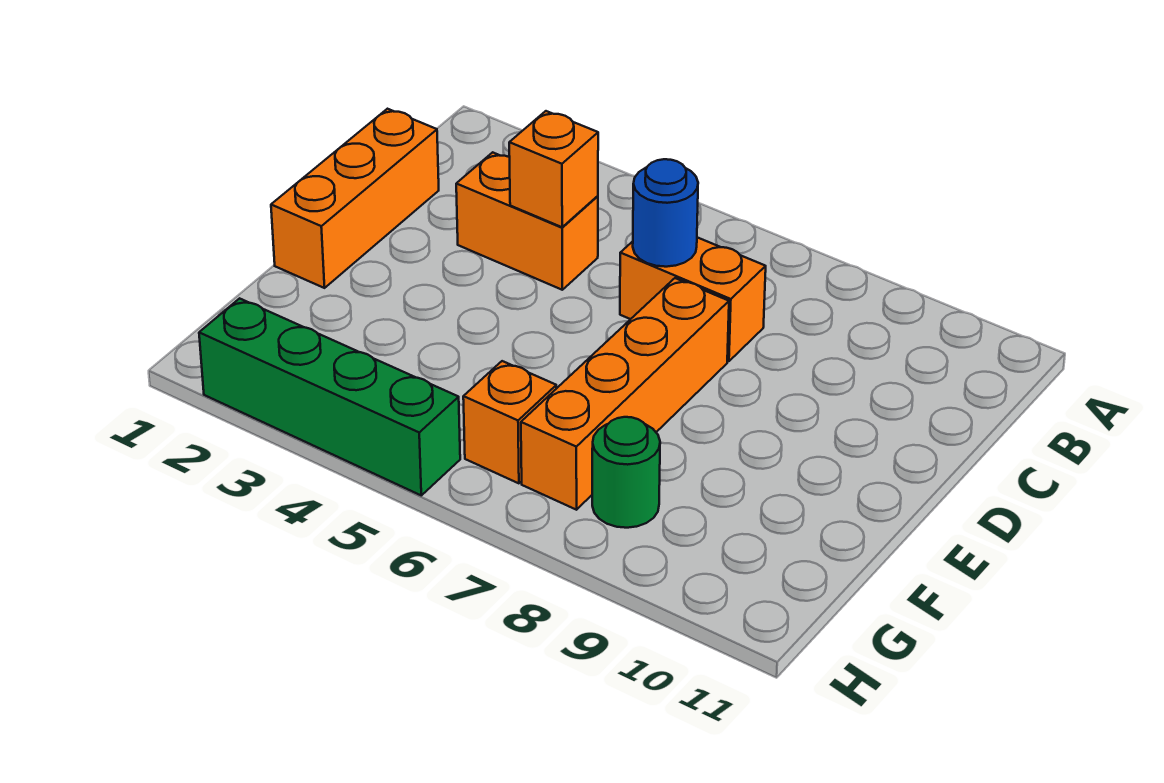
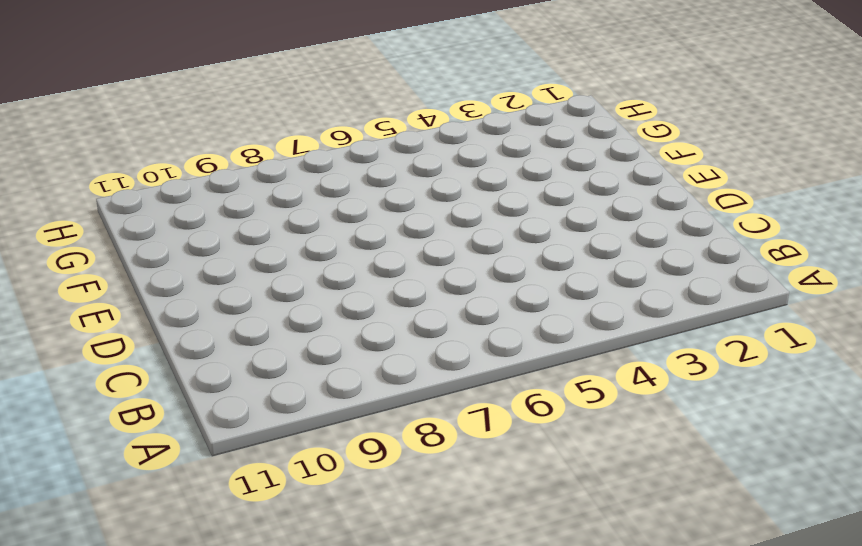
none -> orange brick C1:E1 level 1
none -> orange brick C3:C4 level 1

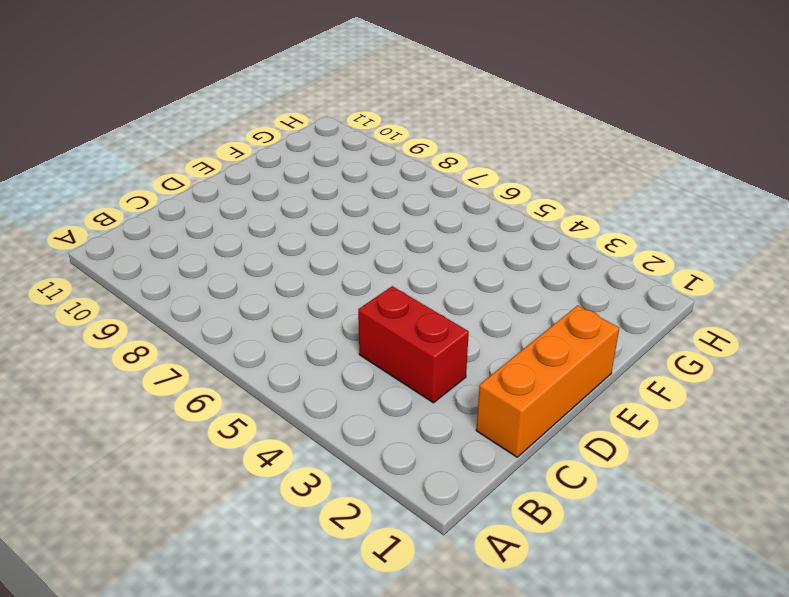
red brick C3:C4 level 1 -> orange brick C3:C4 level 1
none -> orange brick C6:C7 level 1
none -> orange brick D7:G7 level 1

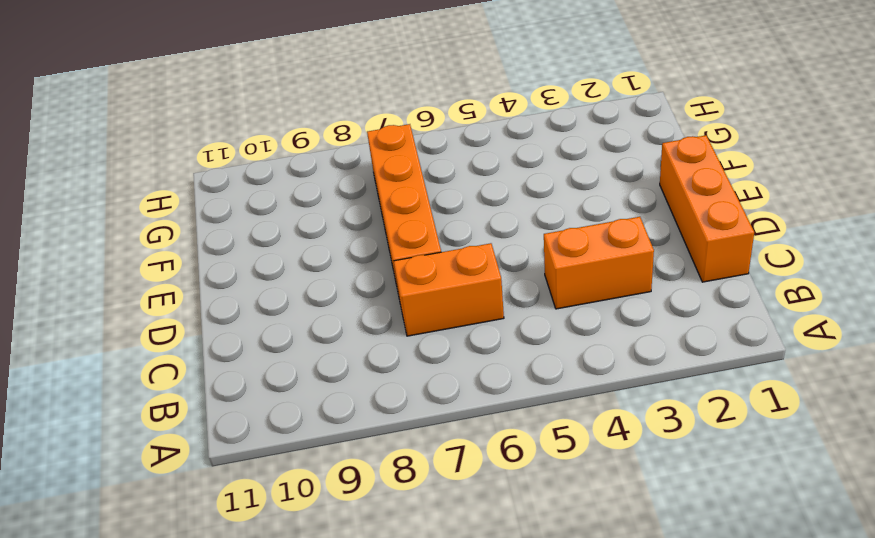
none -> orange brick G6 level 1
none -> green round brick G8 level 1

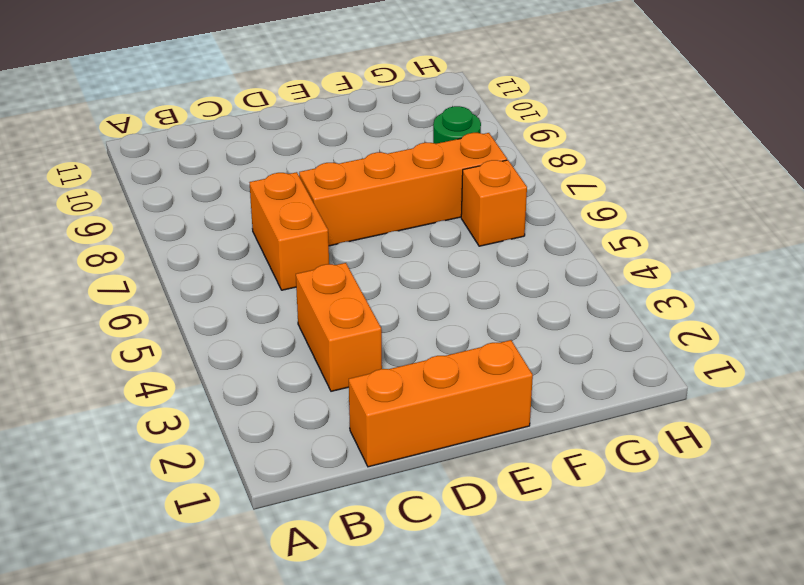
none -> green brick H2:H5 level 1
none -> orange brick C4 level 2

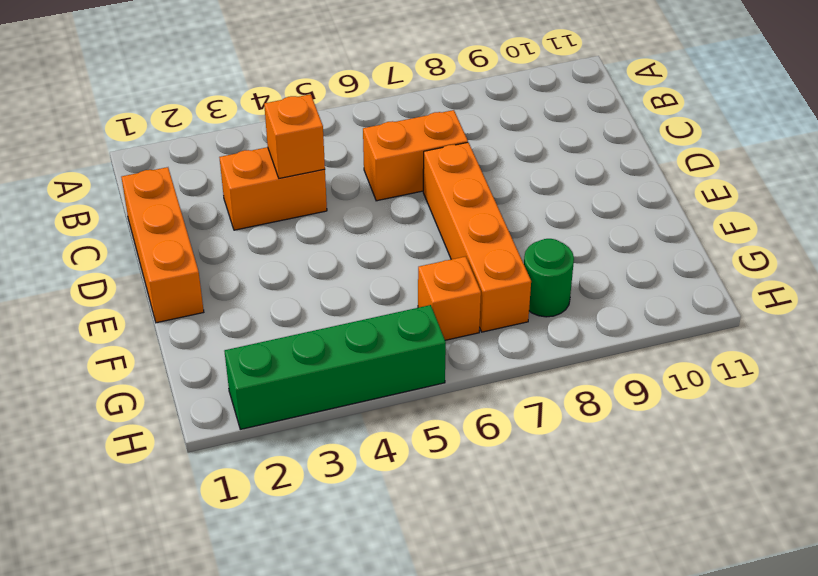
none -> blue round brick C6 level 2

